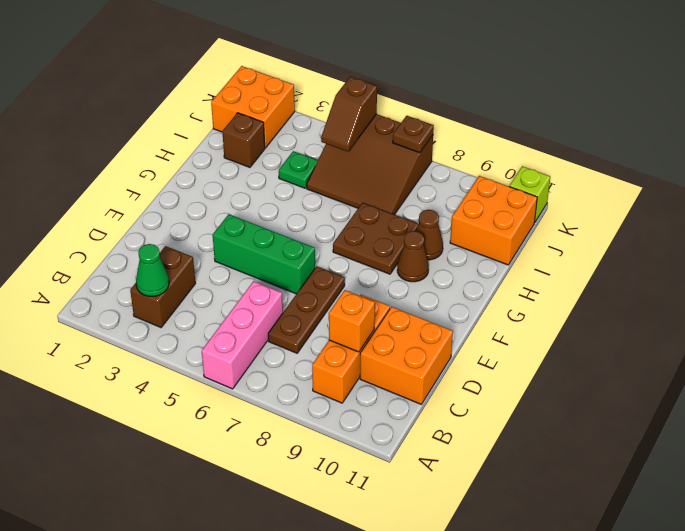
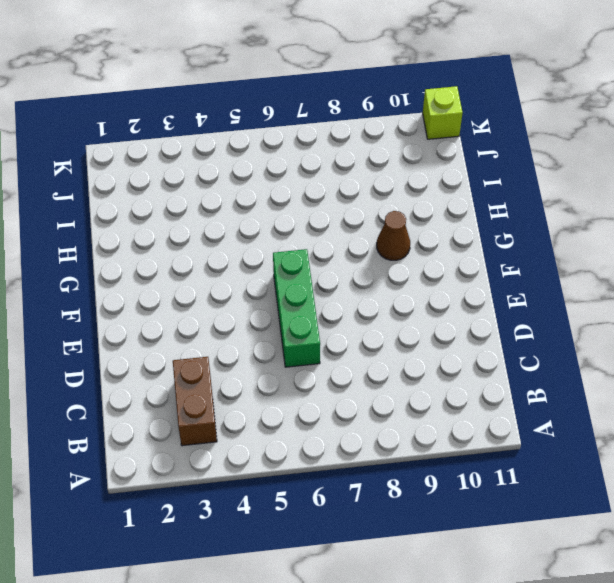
green brick D6:F6 level 1 -> green brick E4:E6 level 1
none -> pink brick A6:C6 level 1
none -> orange brick B9:D9 level 1
none -> brown plate C7:E7 level 1

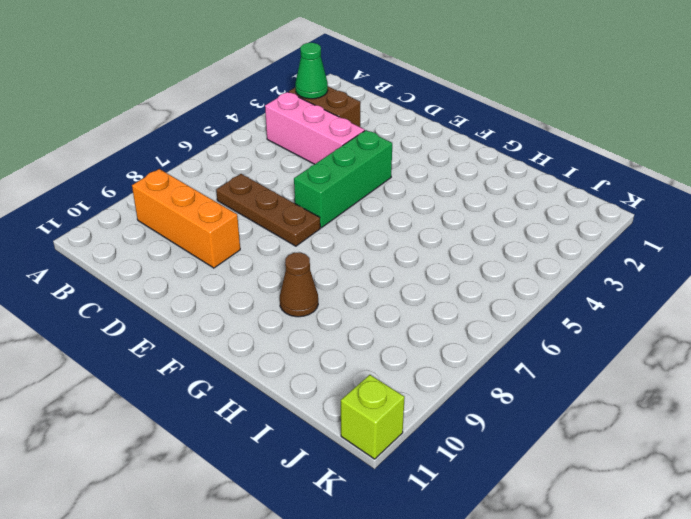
pink brick B4:D4 level 1 -> pink brick A6:C6 level 1
none -> orange brick C10:D11 level 1
none -> brown plate G7:H8 level 1
none -> brown cone H9 level 1

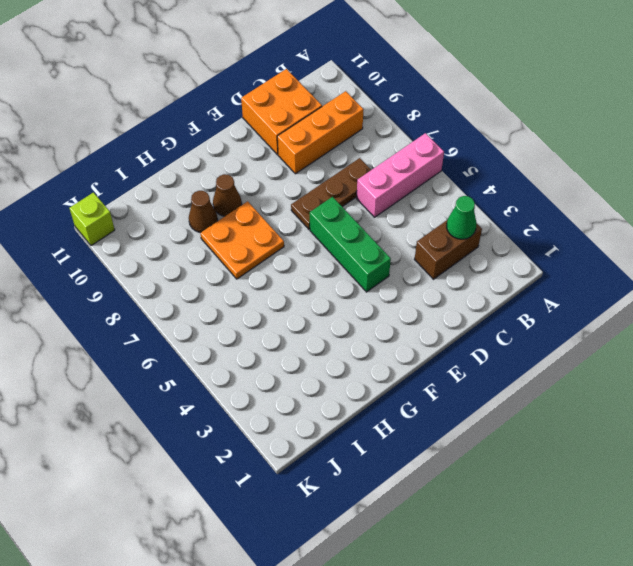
orange plate G7:H8 level 1 -> brown plate G7:H8 level 1
none -> brown brick I2 level 1
none -> green plate I4 level 1
none -> brown slope I5:K7 level 1 top K

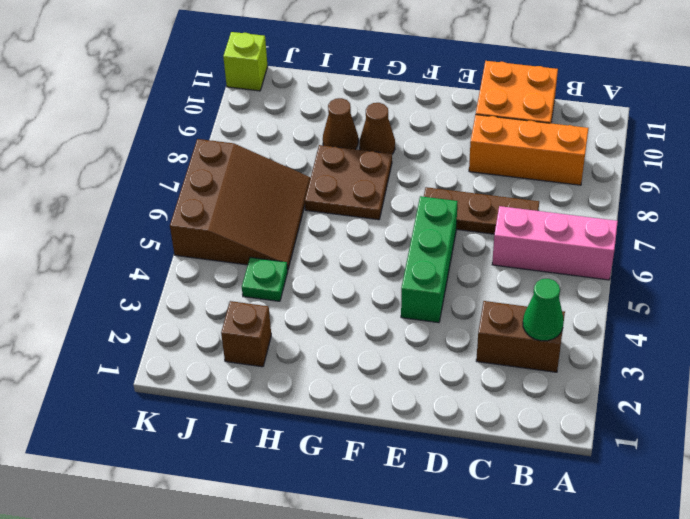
none -> orange brick I10:J11 level 1
none -> orange brick J1:K2 level 1
none -> orange brick C9 level 2

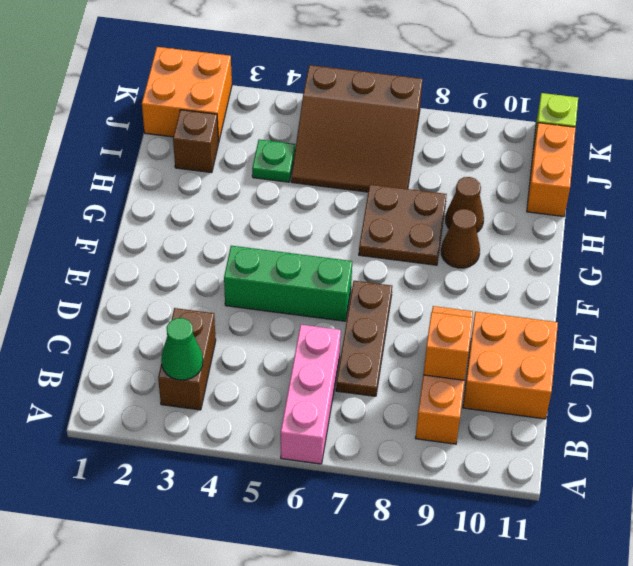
orange brick I11:J11 level 1 -> orange brick I10:J11 level 1
none -> brown slope J5:K5 level 2 top K
none -> brown plate K7 level 2

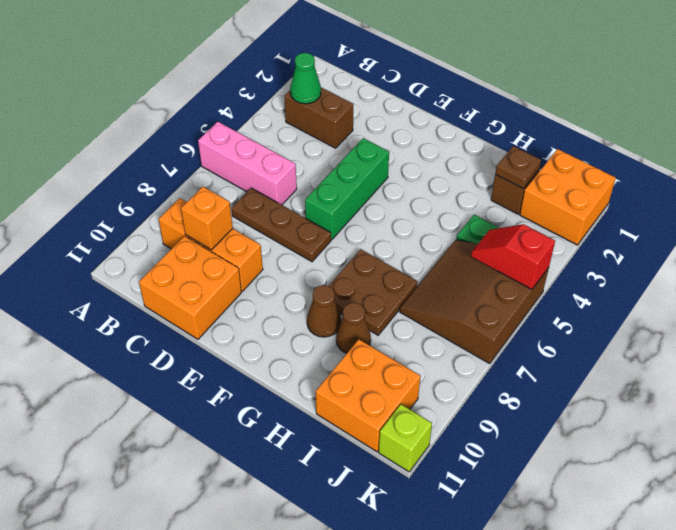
brown plate I2 level 2 -> brown plate K7 level 2
red slope J5:K5 level 2 top K -> brown slope J5:K5 level 2 top K

